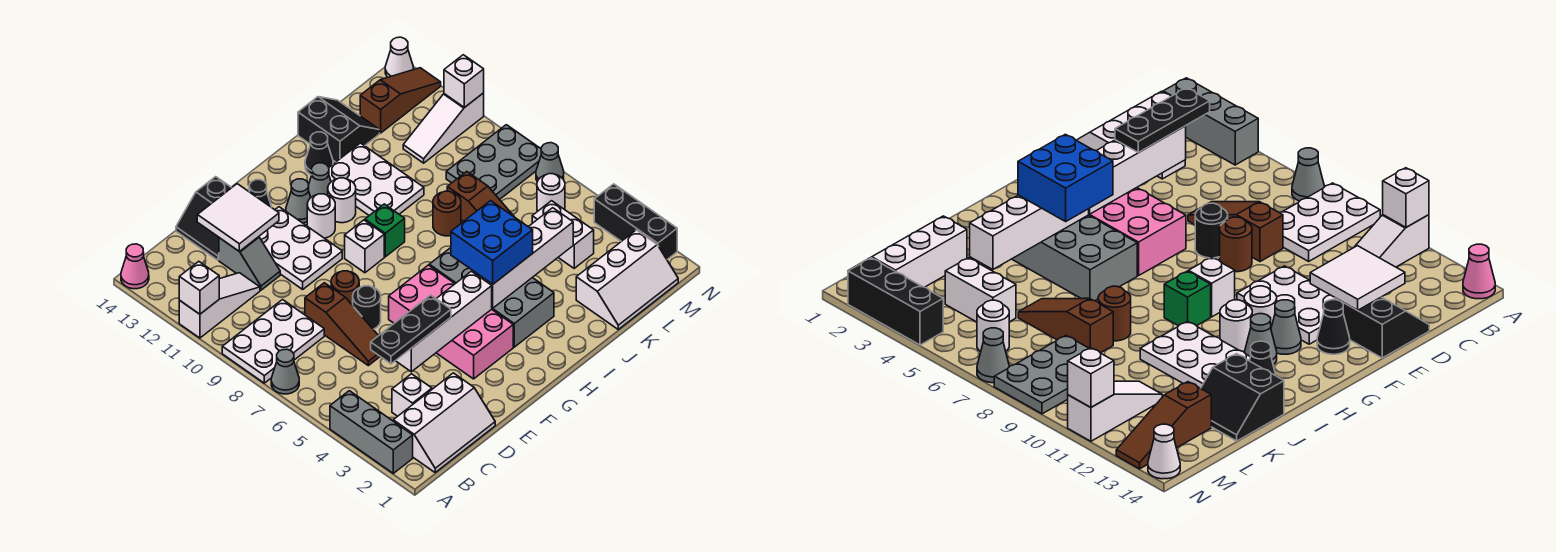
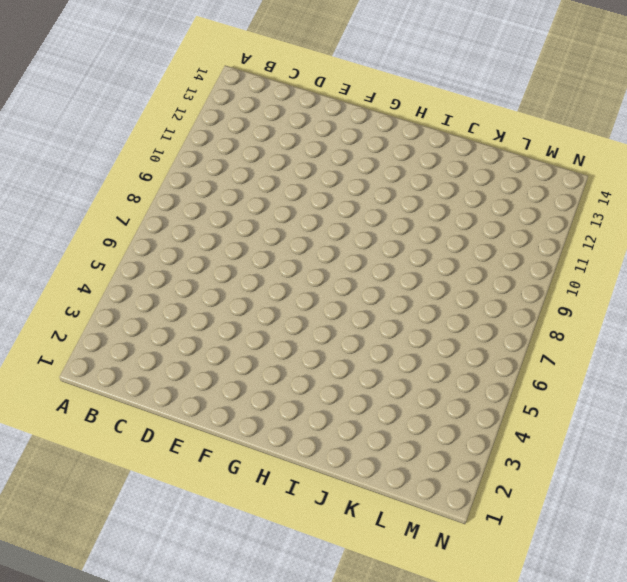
none -> grey brick A2:A4 level 1
none -> grey cone A7 level 1
none -> white plate A8:C9 level 1
none -> white slope A11:C11 level 1 top A

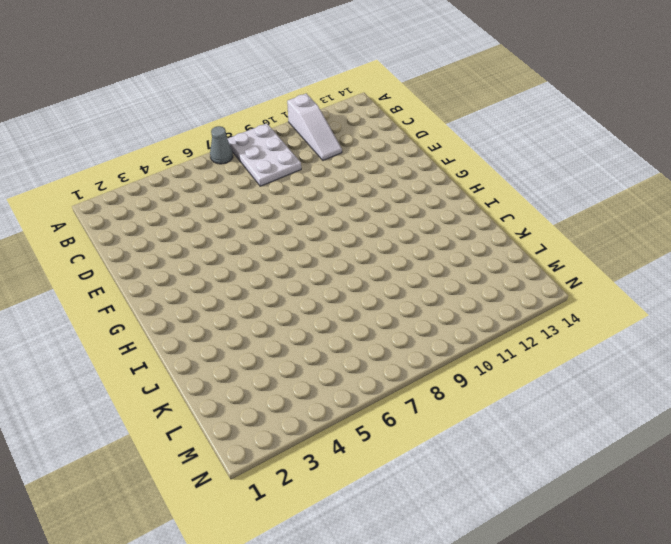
none -> grey brick A2:A4 level 1
none -> pink cone A14 level 1
none -> white slope B1:D2 level 1 top 2
none -> white brick C3 level 1

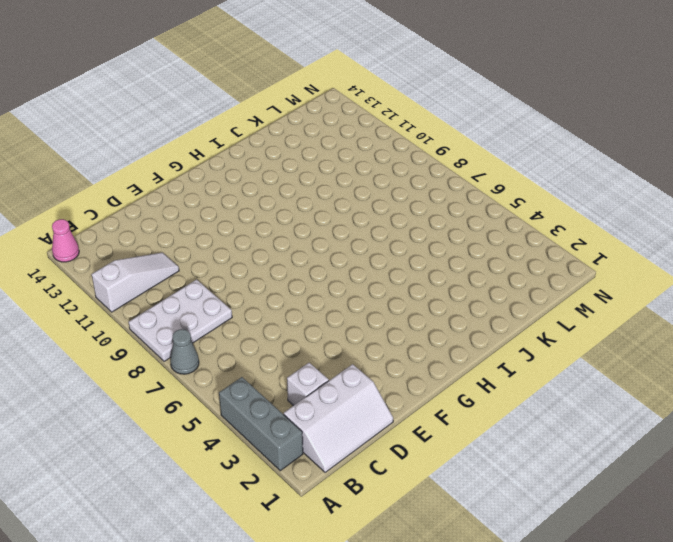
none -> brown slope D6:D8 level 1 top 8
none -> grey slope D11:D12 level 1 top 12
none -> black slope D13:E14 level 1 top E
none -> black round brick E7 level 1

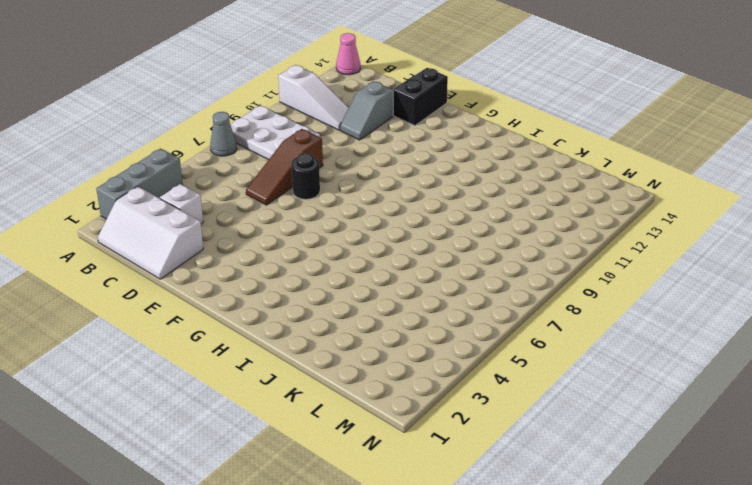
none -> brown round brick E8 level 1
none -> white plate E10:F12 level 1
none -> pink brick F3:G6 level 1
none -> black cone F13 level 1

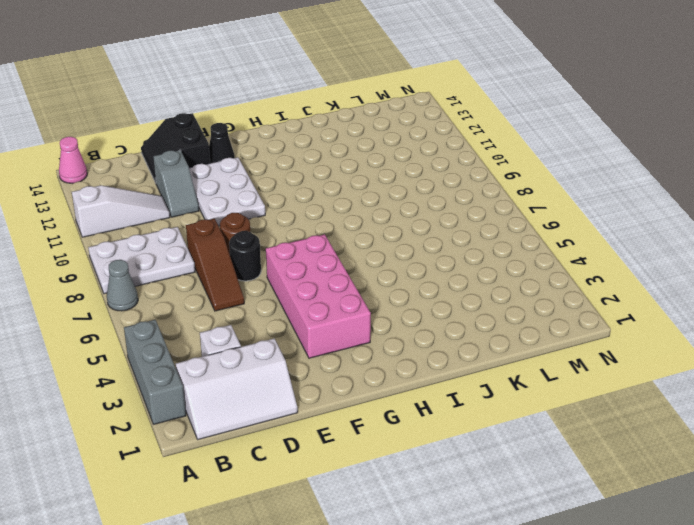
none -> white brick G9 level 1
none -> white round brick G11 level 1
none -> grey cone G12 level 1
none -> grey brick H3:I6 level 1

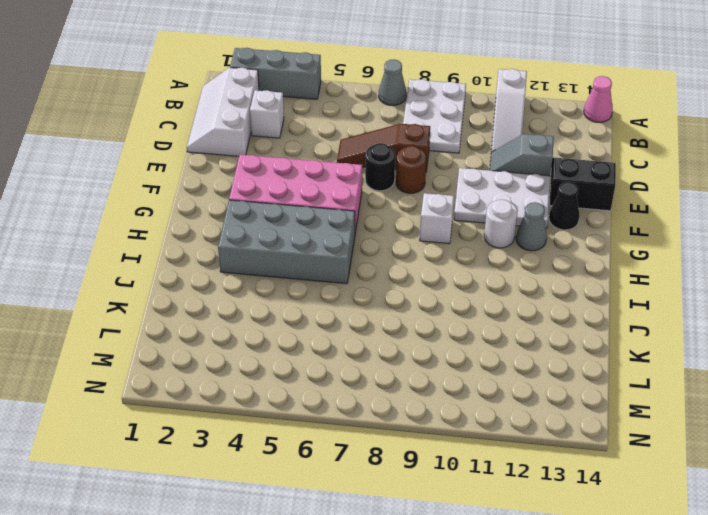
none -> green brick H9 level 1
none -> white round brick H11 level 1
none -> grey cone H12 level 1
none -> white plate I10:J12 level 1

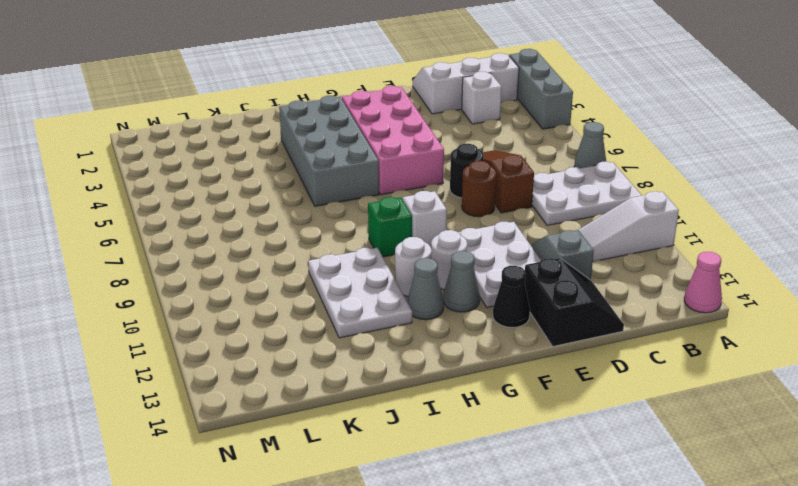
none -> black cone I13 level 1
none -> brown round brick J8 level 1
none -> black slope J13:K14 level 1 top J
none -> white slope K1:M2 level 1 top 2

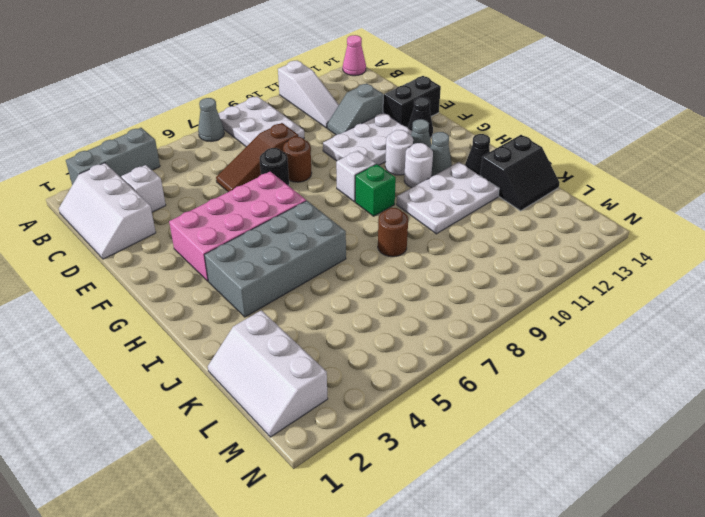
none -> brown slope K6:K8 level 1 top 8
none -> white brick L4:L5 level 1
none -> grey plate L8:N9 level 1
none -> white slope L11:N11 level 1 top N

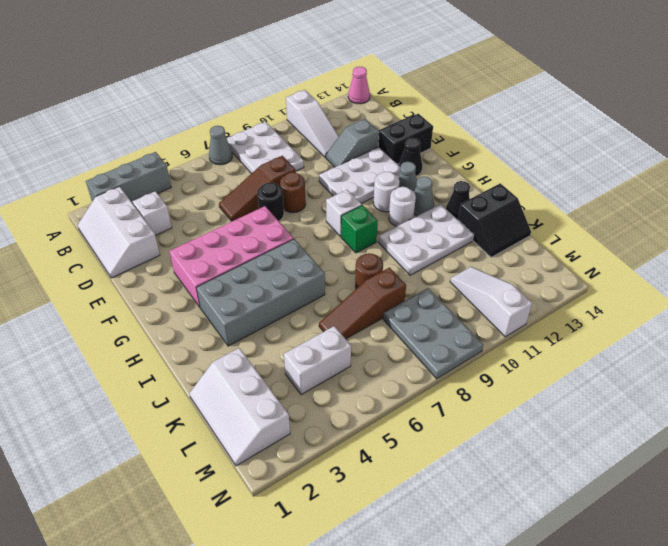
none -> brown slope L13:N13 level 1 top L
none -> white round brick M6 level 1
none -> black brick N2:N4 level 1
none -> grey cone N7 level 1

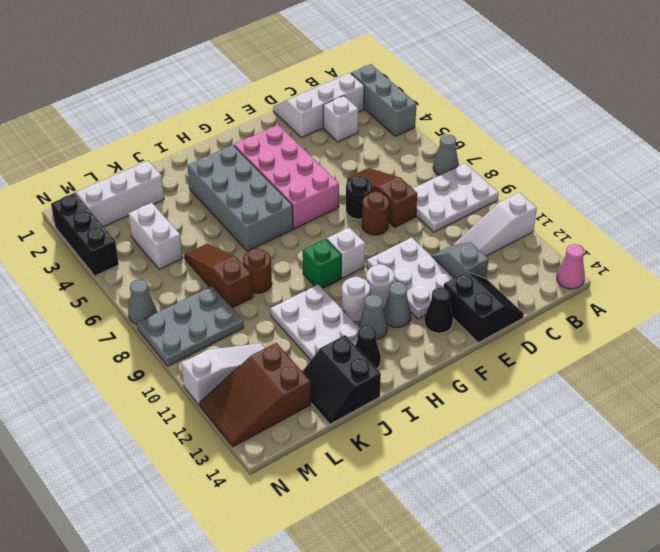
brown slope L12:N13 level 1 top L -> brown slope L13:N13 level 1 top L
none -> white round brick M6 level 1
none -> white cone N14 level 1
none -> white brick A11 level 2
none -> white brick D4:G4 level 2

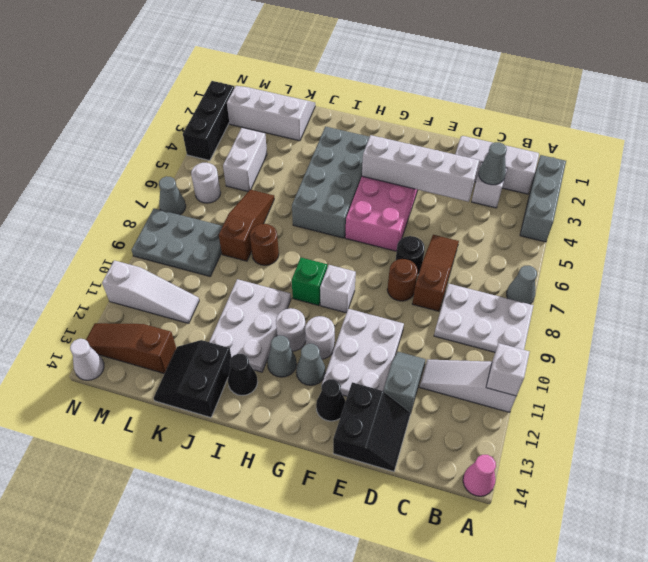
grey cone C3 level 2 -> none
none -> white tile D12:E13 level 2
none -> white brick H4:K4 level 2
none -> white brick N11 level 2
none -> black plate C4:E4 level 3

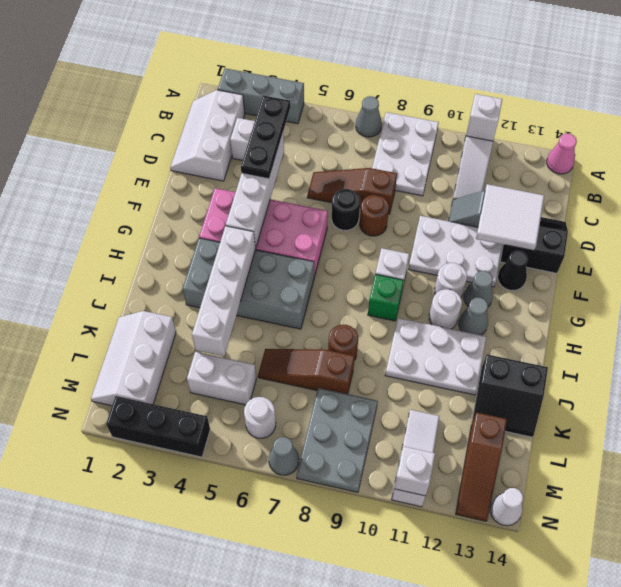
none -> black cone I13 level 1
none -> blue brick H4:I5 level 3

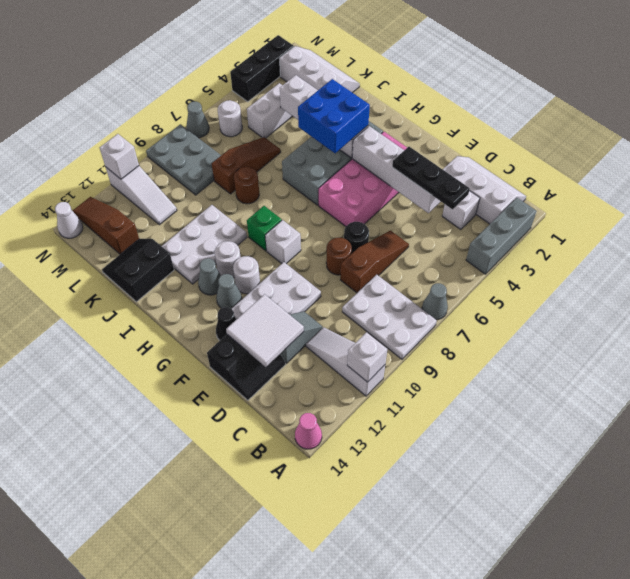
none -> black cone I13 level 1

